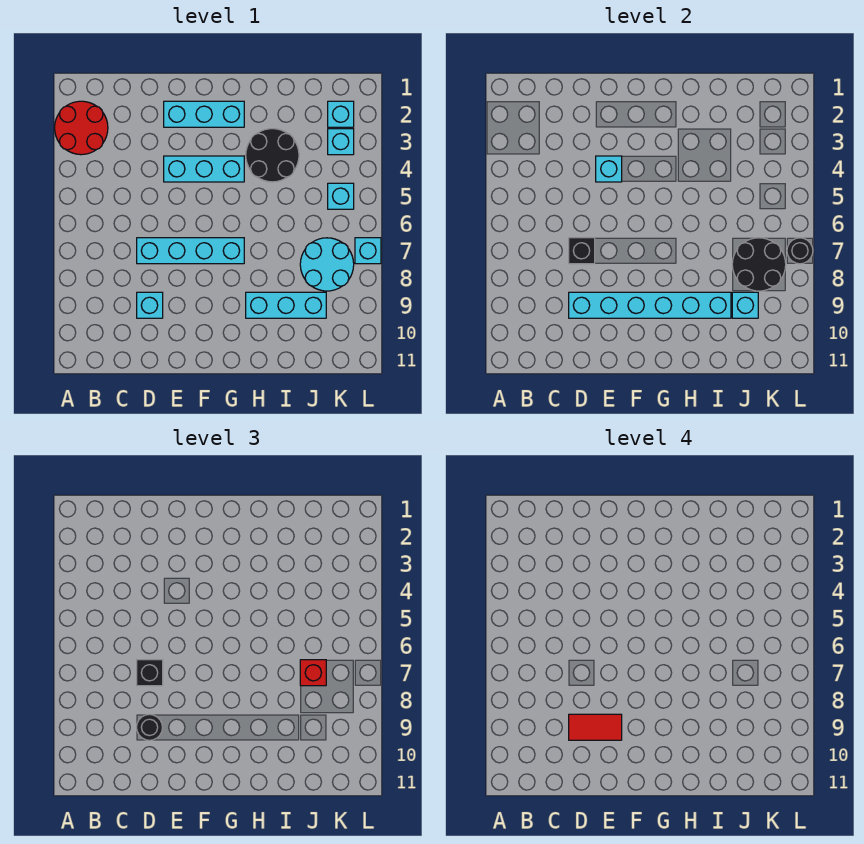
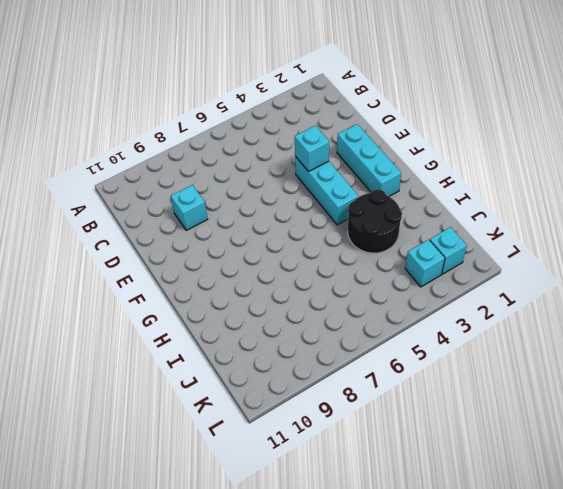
none -> red round brick A2:B3 level 1
none -> cyan brick D7:G7 level 1
none -> cyan brick H9:J9 level 1

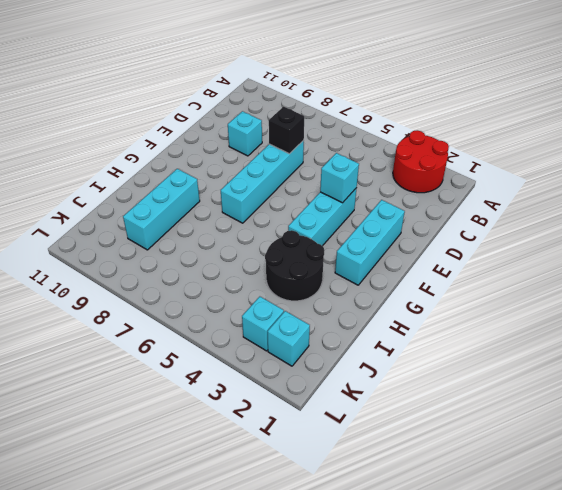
none -> cyan round brick J7:K8 level 1
none -> cyan brick K5 level 1
none -> cyan brick L7 level 1

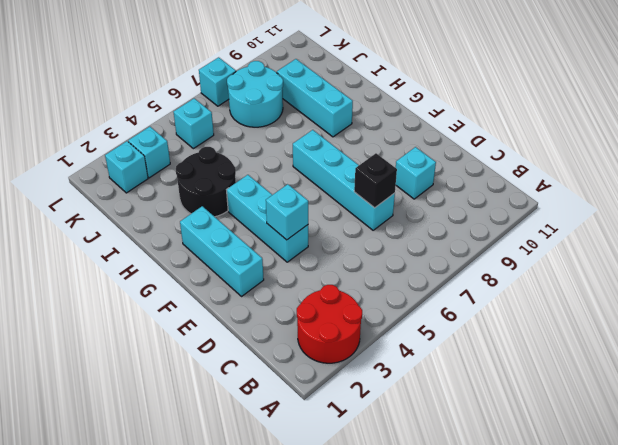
none -> cyan brick D9:I9 level 2
none -> black round brick J7:K8 level 2
none -> cyan brick J9 level 2

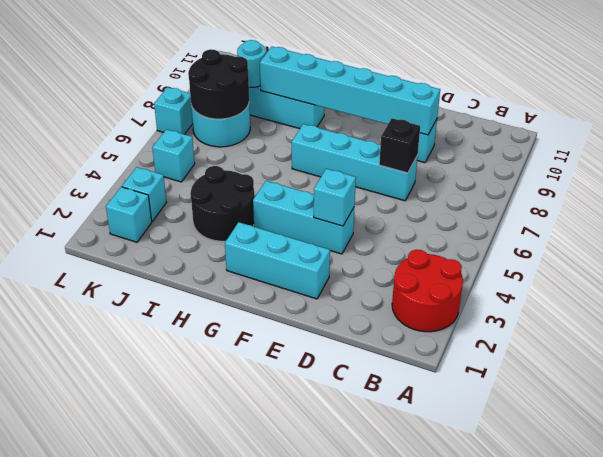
cyan round brick J9 level 2 -> cyan brick J9 level 2
none -> black round brick L7 level 2
none -> black brick D7 level 3
none -> black round brick D9 level 3

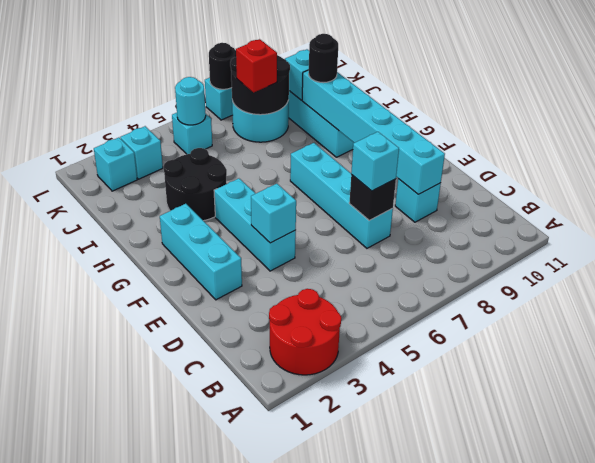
cyan brick D7 level 3 -> black brick D7 level 3
black round brick I9 level 3 -> black round brick D9 level 3
cyan round brick K5 level 2 -> none
none -> red tile D9:E9 level 4

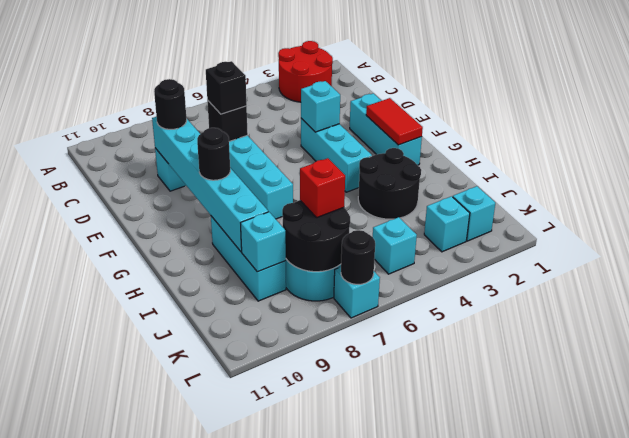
red tile F2:G2 level 2 -> red tile D9:E9 level 4
black round brick G9 level 3 -> none

